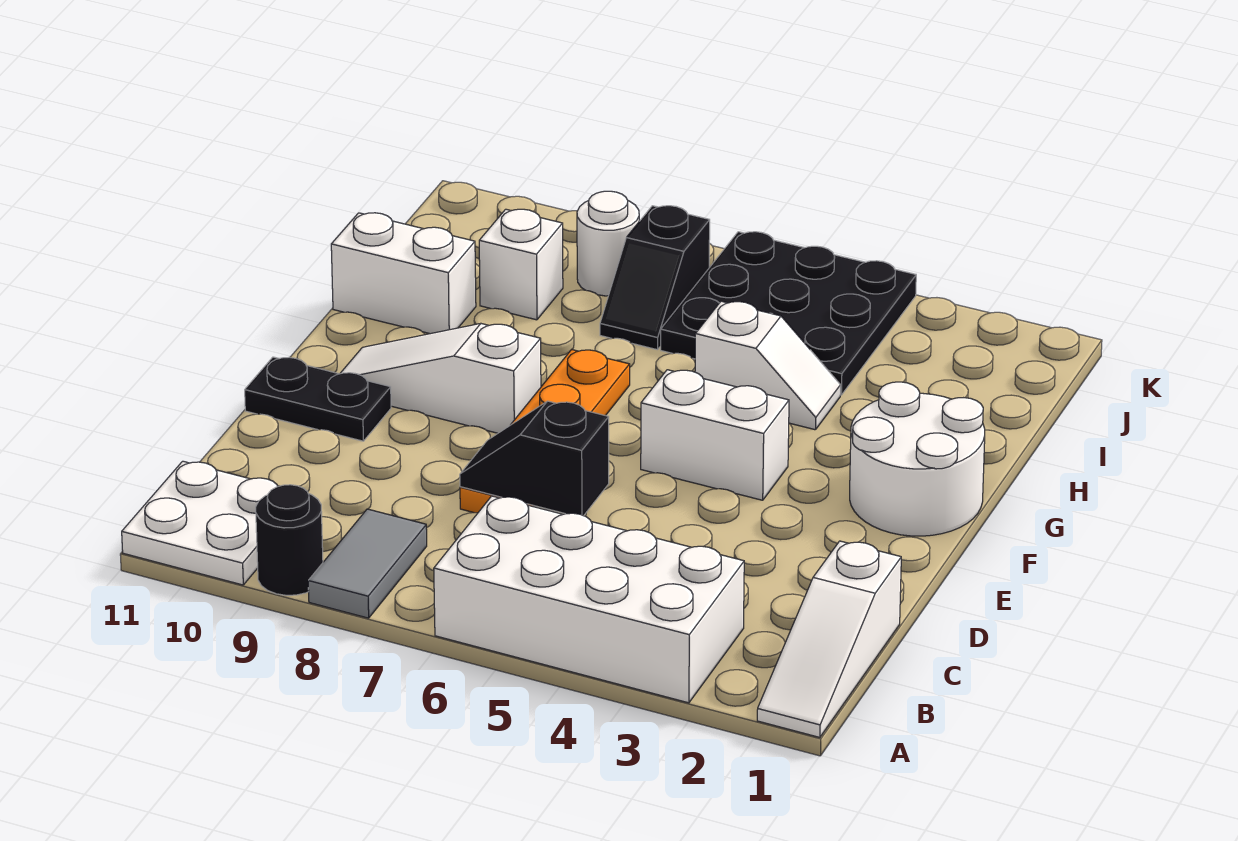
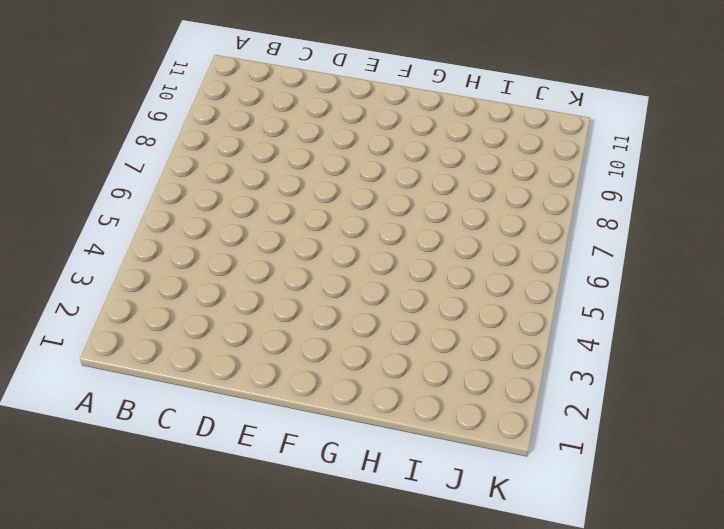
none -> white slope A1:C1 level 1 top C
none -> white brick A3:B6 level 1
none -> grey tile A8:B8 level 1

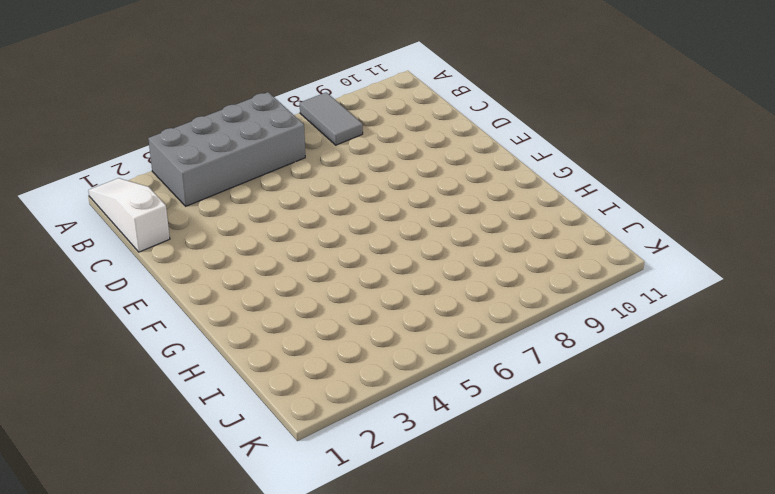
grey brick A3:B6 level 1 -> white brick A3:B6 level 1
none -> black round brick A9 level 1
none -> white plate A10:B11 level 1
none -> orange plate D7:G7 level 1

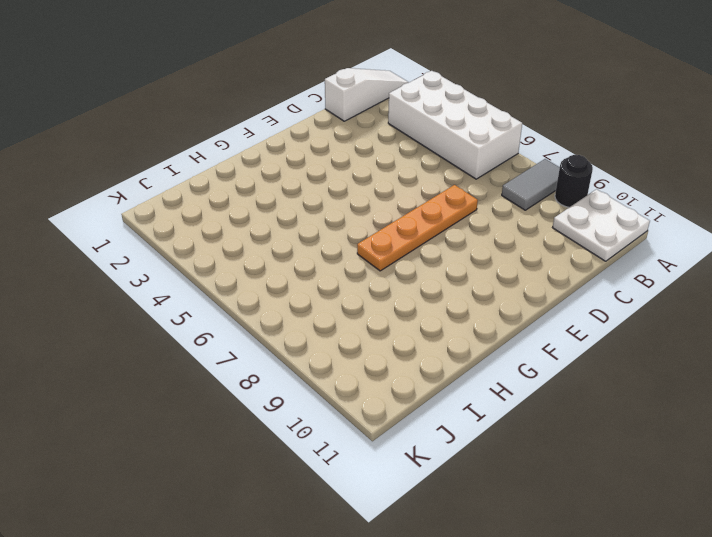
none -> black plate E10:E11 level 1
none -> white round brick F1:G2 level 1
none -> white brick F4:F5 level 1

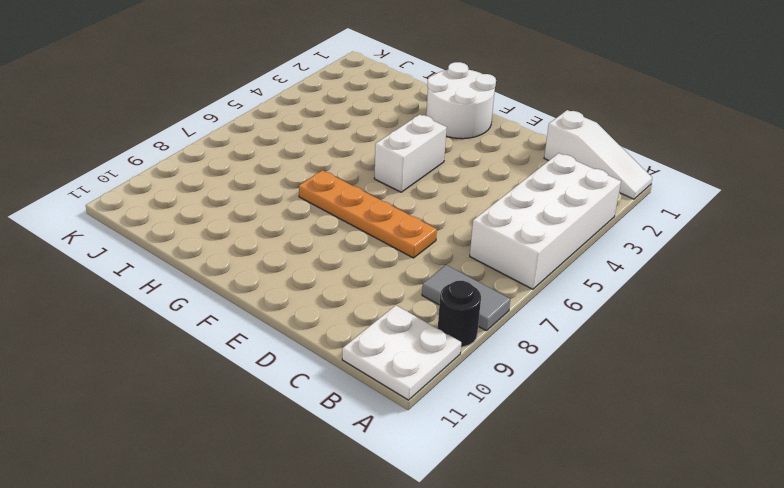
none -> black plate E10:E11 level 1
none -> white slope F8:F10 level 1 top 8
none -> white slope H4:H5 level 1 top 5

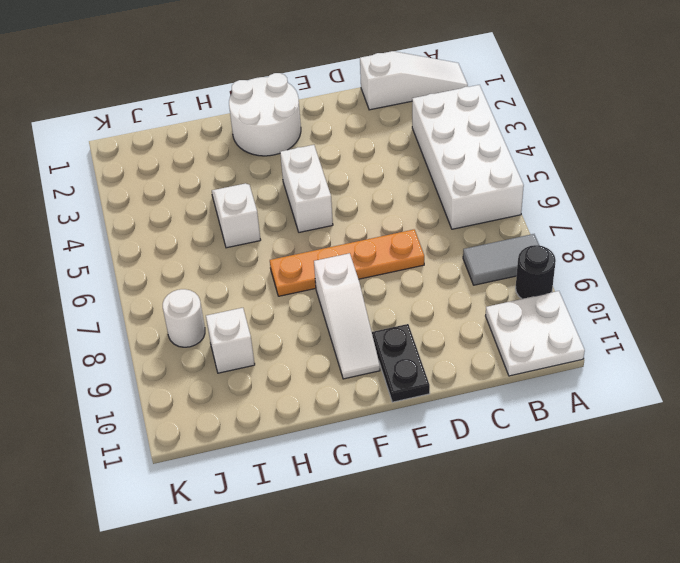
none -> white brick H10:H11 level 1
none -> black plate I4:K6 level 1
none -> black slope I7:J7 level 1 top J

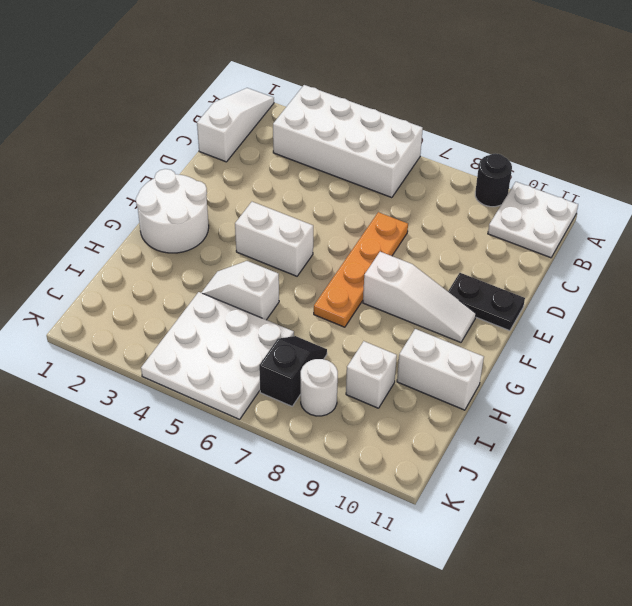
white plate I4:K6 level 1 -> black plate I4:K6 level 1
none -> grey tile A8:B8 level 1
none -> black slope D6:D7 level 2 top 6

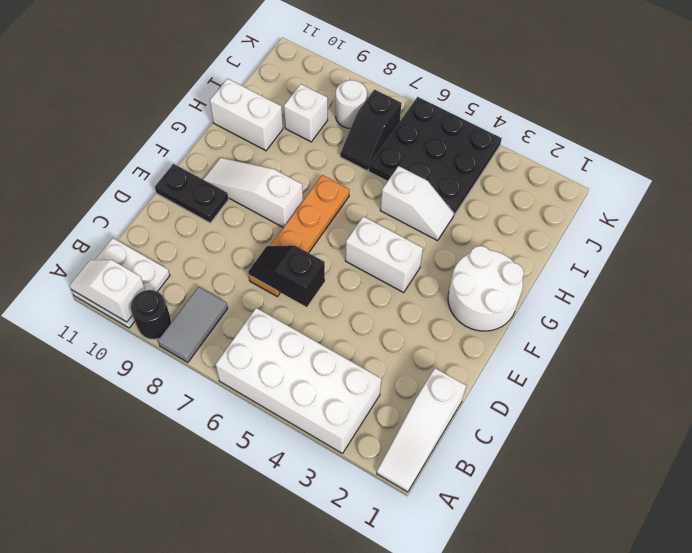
white slope A10:A11 level 2 top 10 -> none

